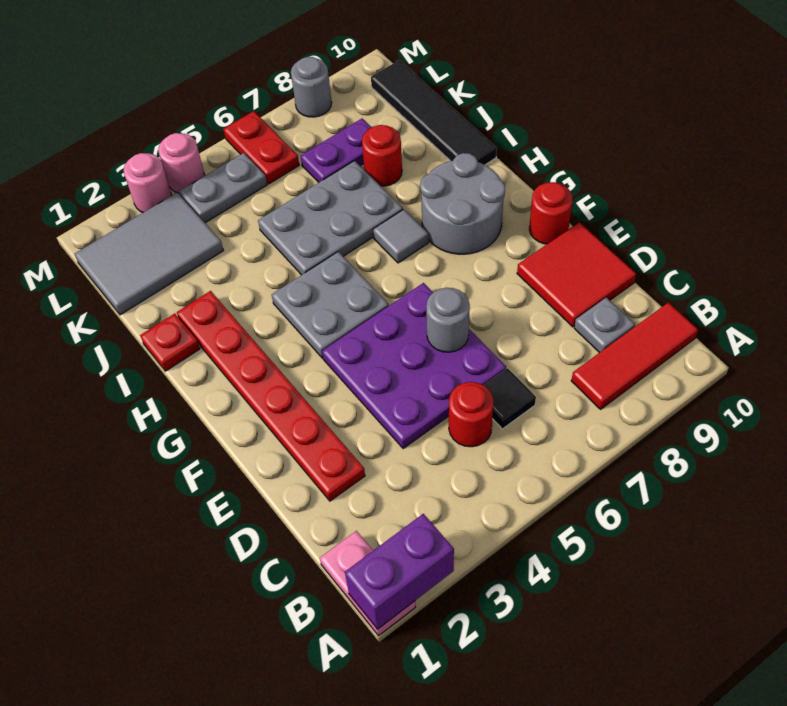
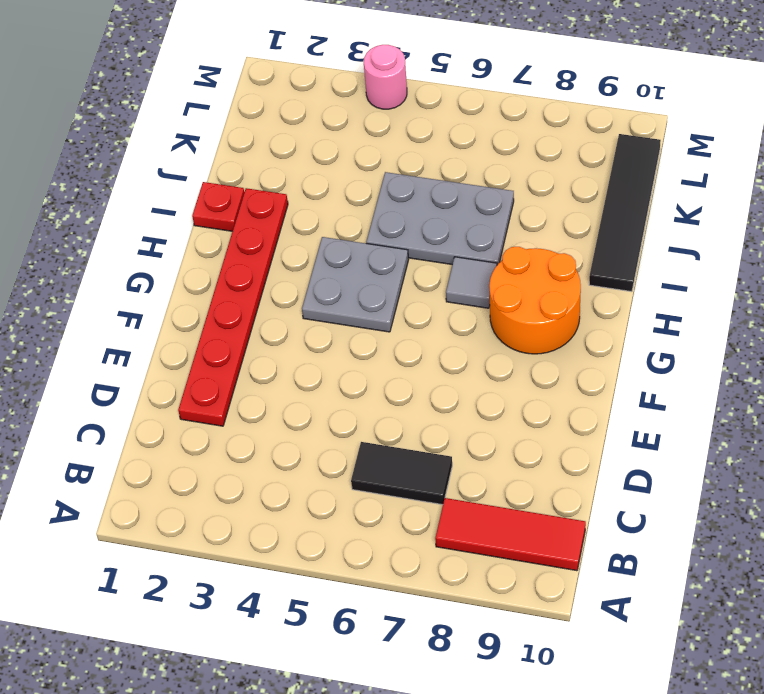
black tile C6:C7 level 1 -> black tile C6 level 1
orange round brick G8:H9 level 1 -> grey round brick G8:H9 level 1
none -> pink plate A1:B1 level 1
none -> red round brick C5 level 1
none -> grey plate C9 level 1

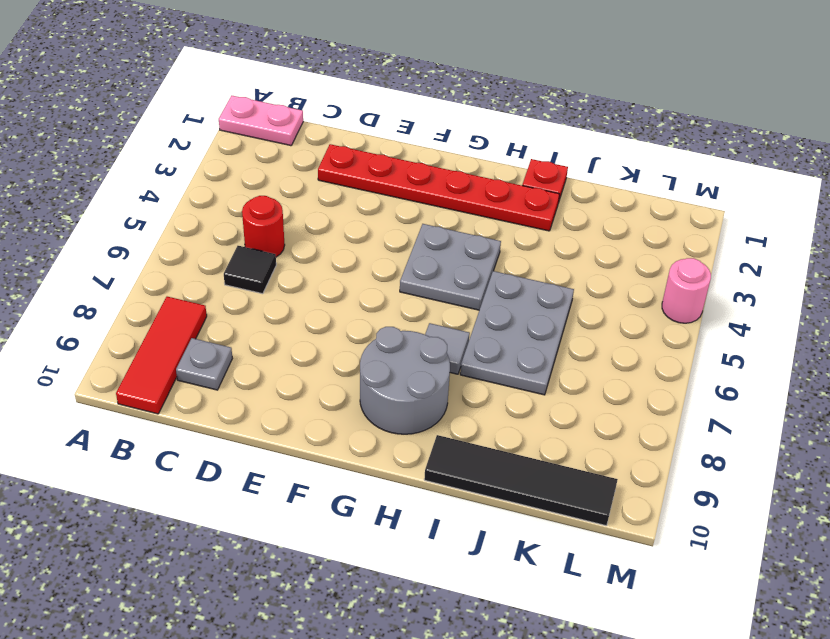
none -> purple plate D4:F6 level 1
none -> red tile D9:E10 level 1
none -> red round brick F10 level 1

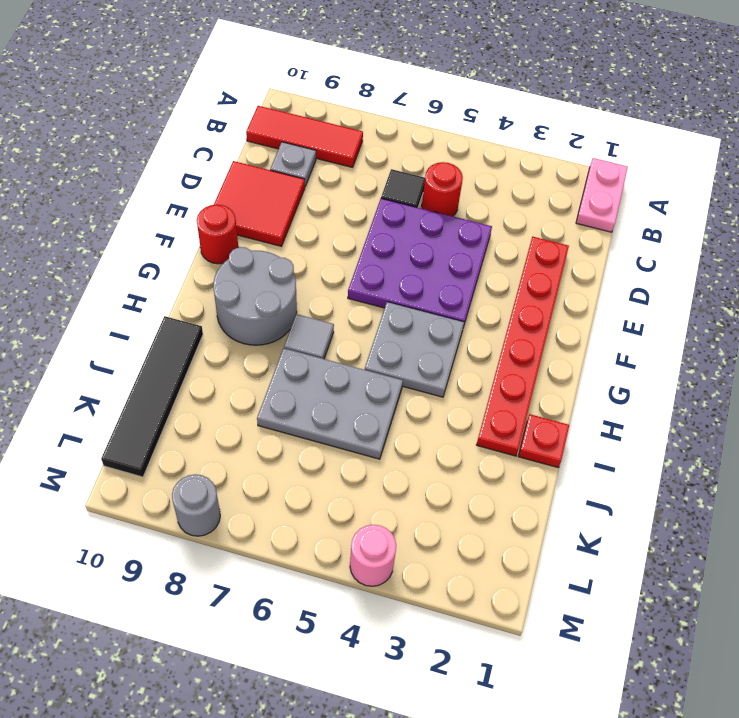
none -> red round brick J8 level 1
none -> grey tile K1:L3 level 1
none -> purple plate K7:K8 level 1

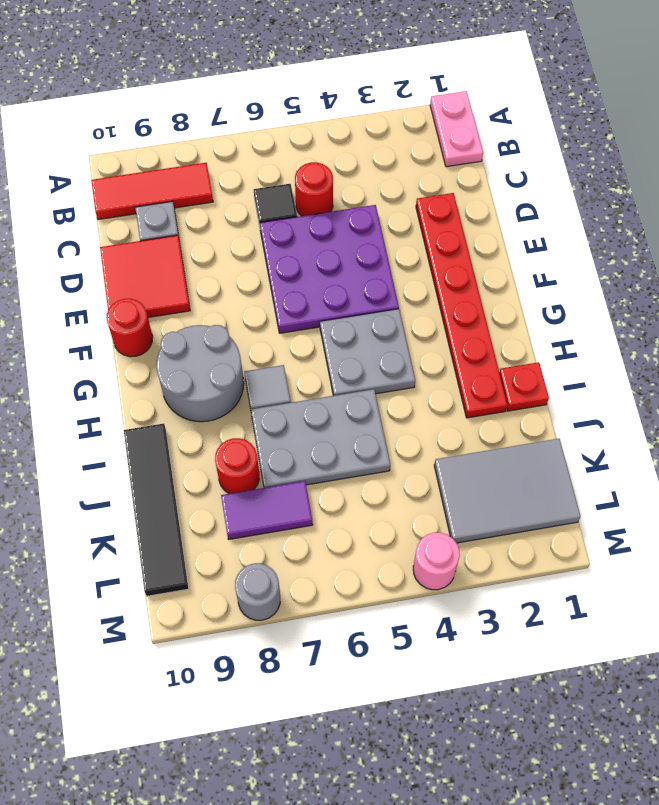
purple tile K7:K8 level 1 -> purple plate K7:K8 level 1
none -> grey plate L4:L5 level 1
none -> red plate L6:M6 level 1
none -> pink round brick M3 level 1

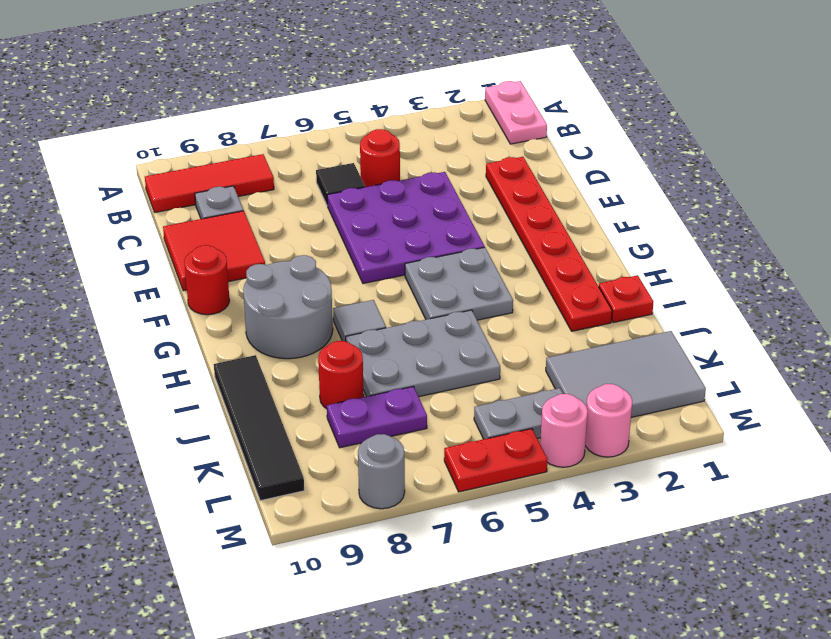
red plate M5:M6 level 1 -> red plate L6:M6 level 1
none -> purple brick A1:A2 level 2
none -> grey round brick E6 level 2

